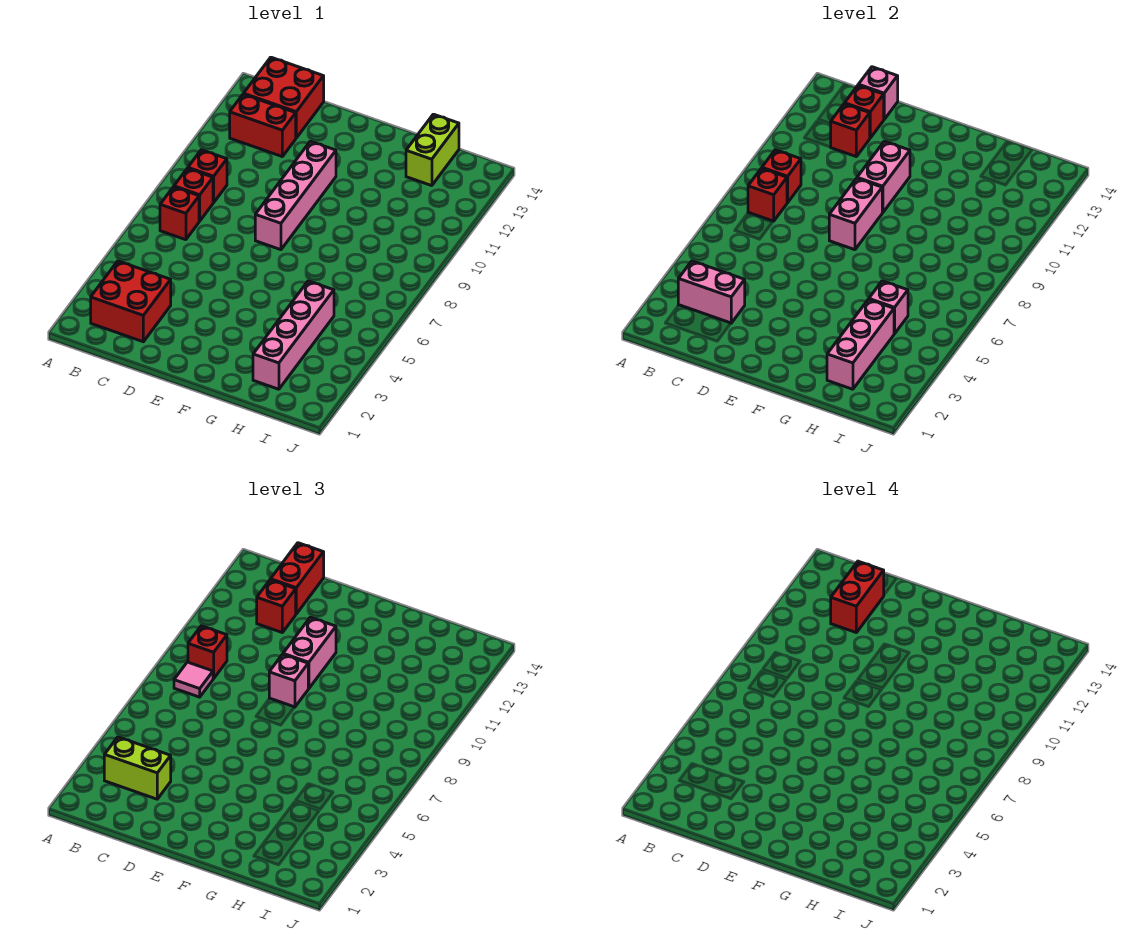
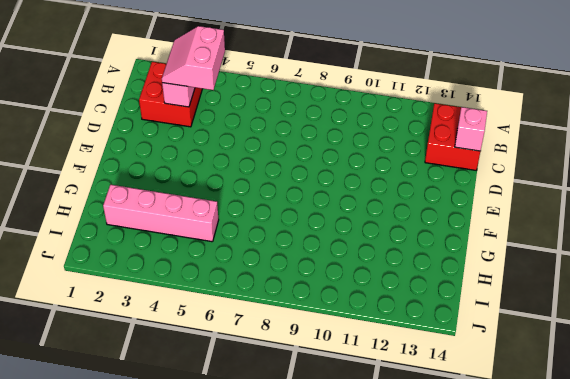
pink slope B3:C4 level 3 top 4 -> lime brick B3:C3 level 3
none -> red brick B7 level 1
none -> red brick B8 level 1
none -> red brick B9 level 1

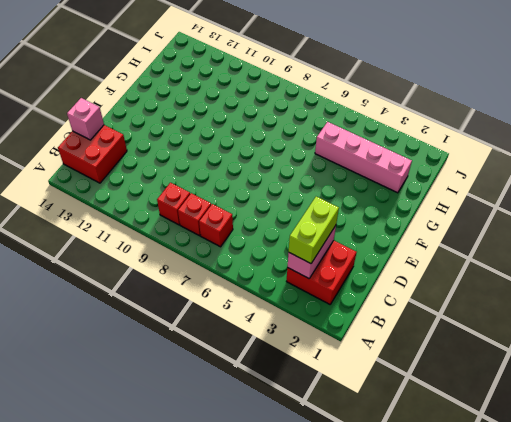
none -> red brick B12:C12 level 1
none -> pink brick E8:E11 level 1
none -> lime brick H13:H14 level 1

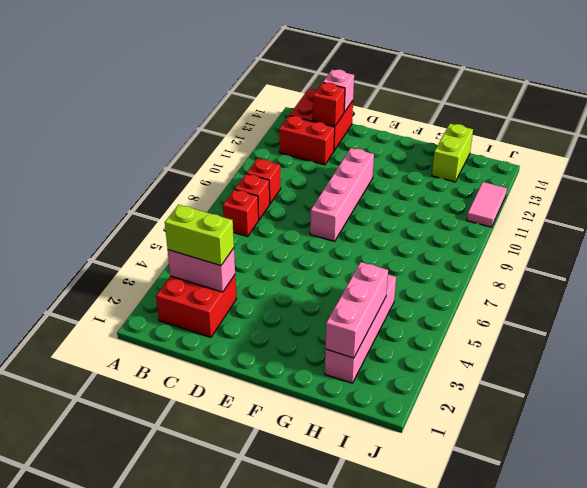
pink tile J11:J12 level 1 -> none
none -> red brick B8 level 2
none -> red brick B9 level 2
none -> red brick C12 level 2

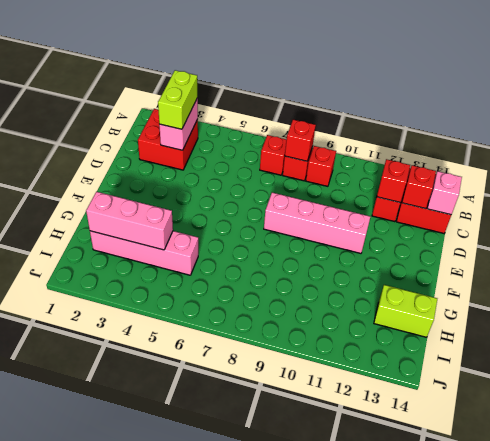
none -> red brick B9 level 2
none -> pink brick E8:E9 level 2
none -> pink brick E10:E11 level 2

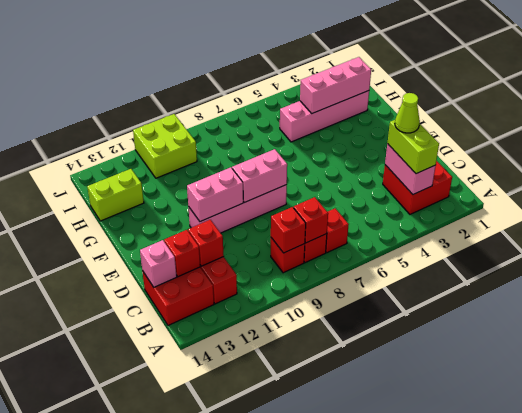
lime cone C3 level 4 -> none
lime brick I10:J11 level 1 -> none
none -> pink brick H5 level 2
none -> pink tile B8 level 3
none -> red brick B9 level 3

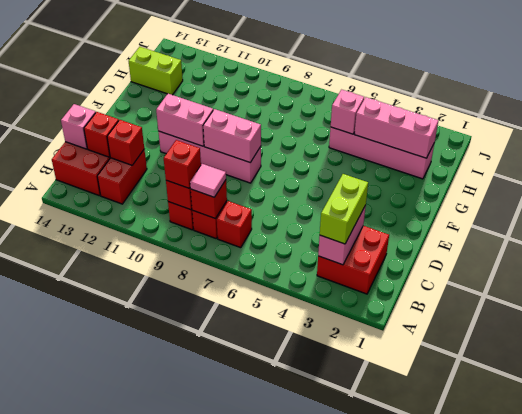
none -> red brick C12 level 3
none -> red brick C13:C14 level 3
none -> pink brick E9 level 3

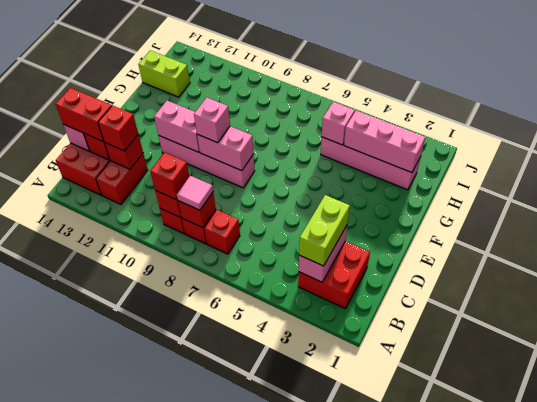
none -> pink brick E10:E11 level 3
none -> red brick C12:C13 level 4

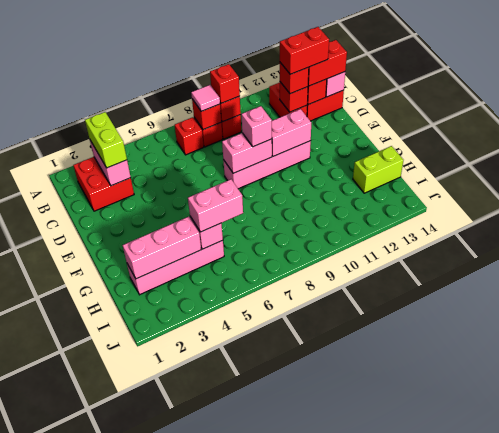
pink brick H5:H6 level 3 -> pink brick E10:E11 level 3

